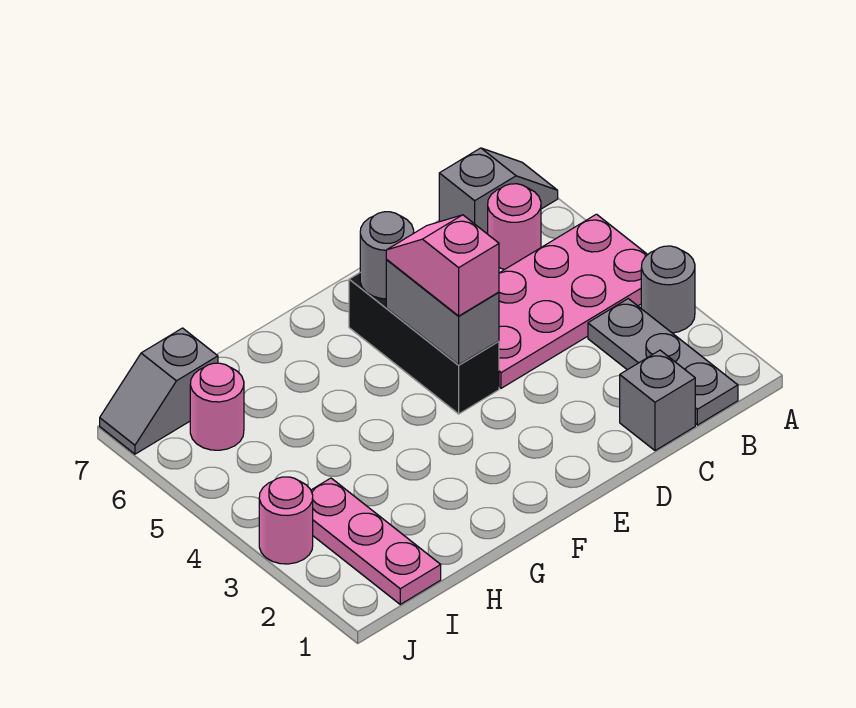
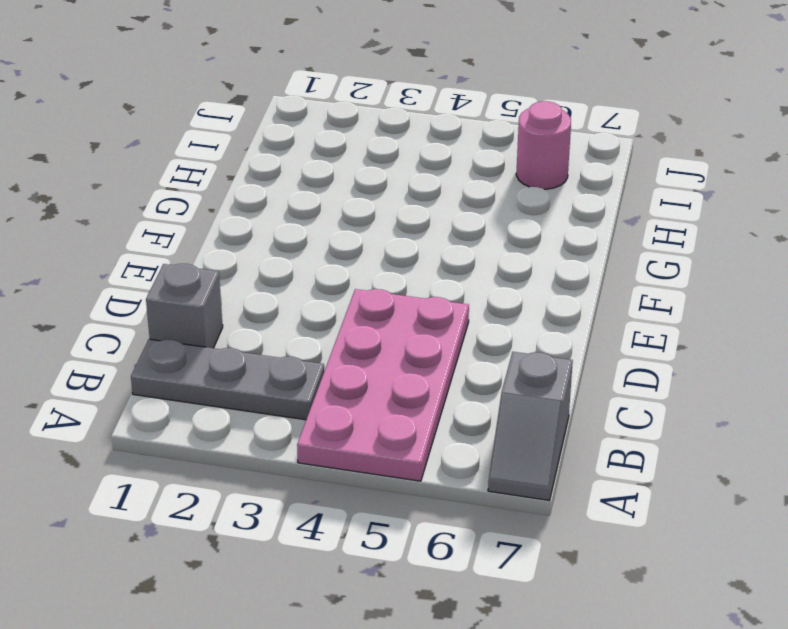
none -> grey round brick A3 level 1
none -> pink round brick B6 level 1
none -> black brick E4:E6 level 1

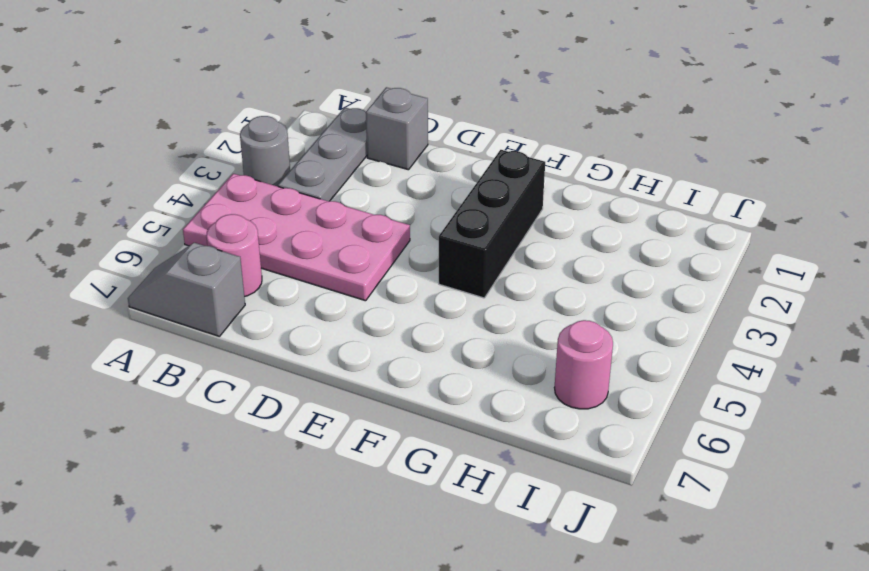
black brick F2:F4 level 1 -> black brick E4:E6 level 1
none -> pink plate I1:I3 level 1
none -> grey slope I7:J7 level 1 top I
none -> pink round brick J3 level 1

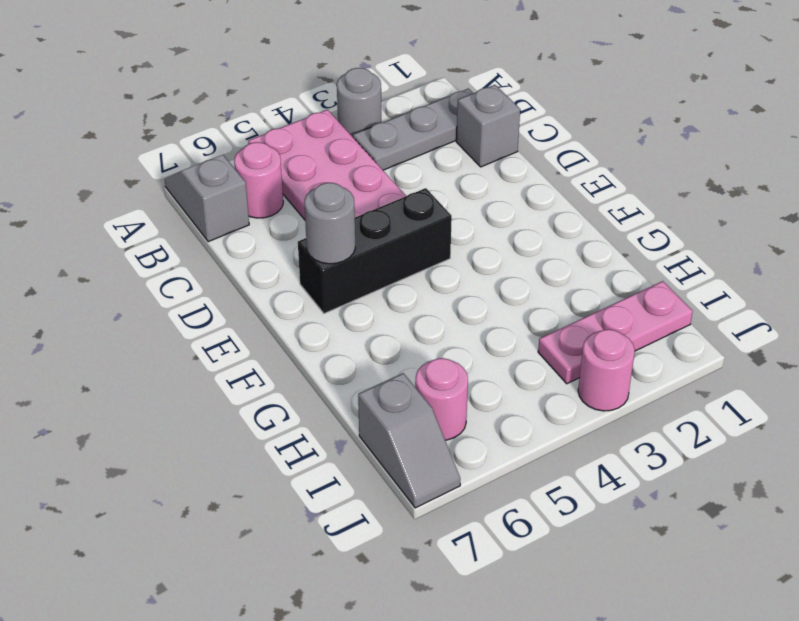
none -> grey brick E4:E5 level 2
none -> pink slope E4:E5 level 3 top 4

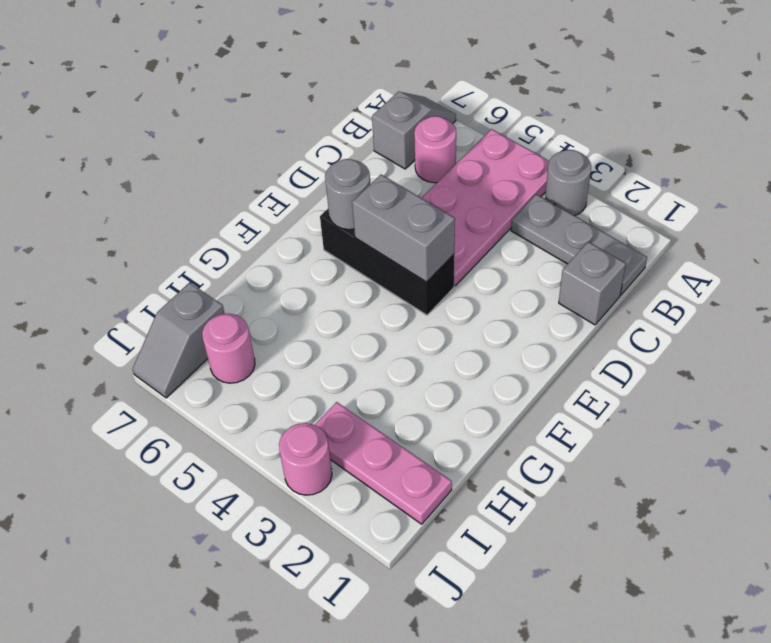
none -> pink slope E4:E5 level 3 top 4

